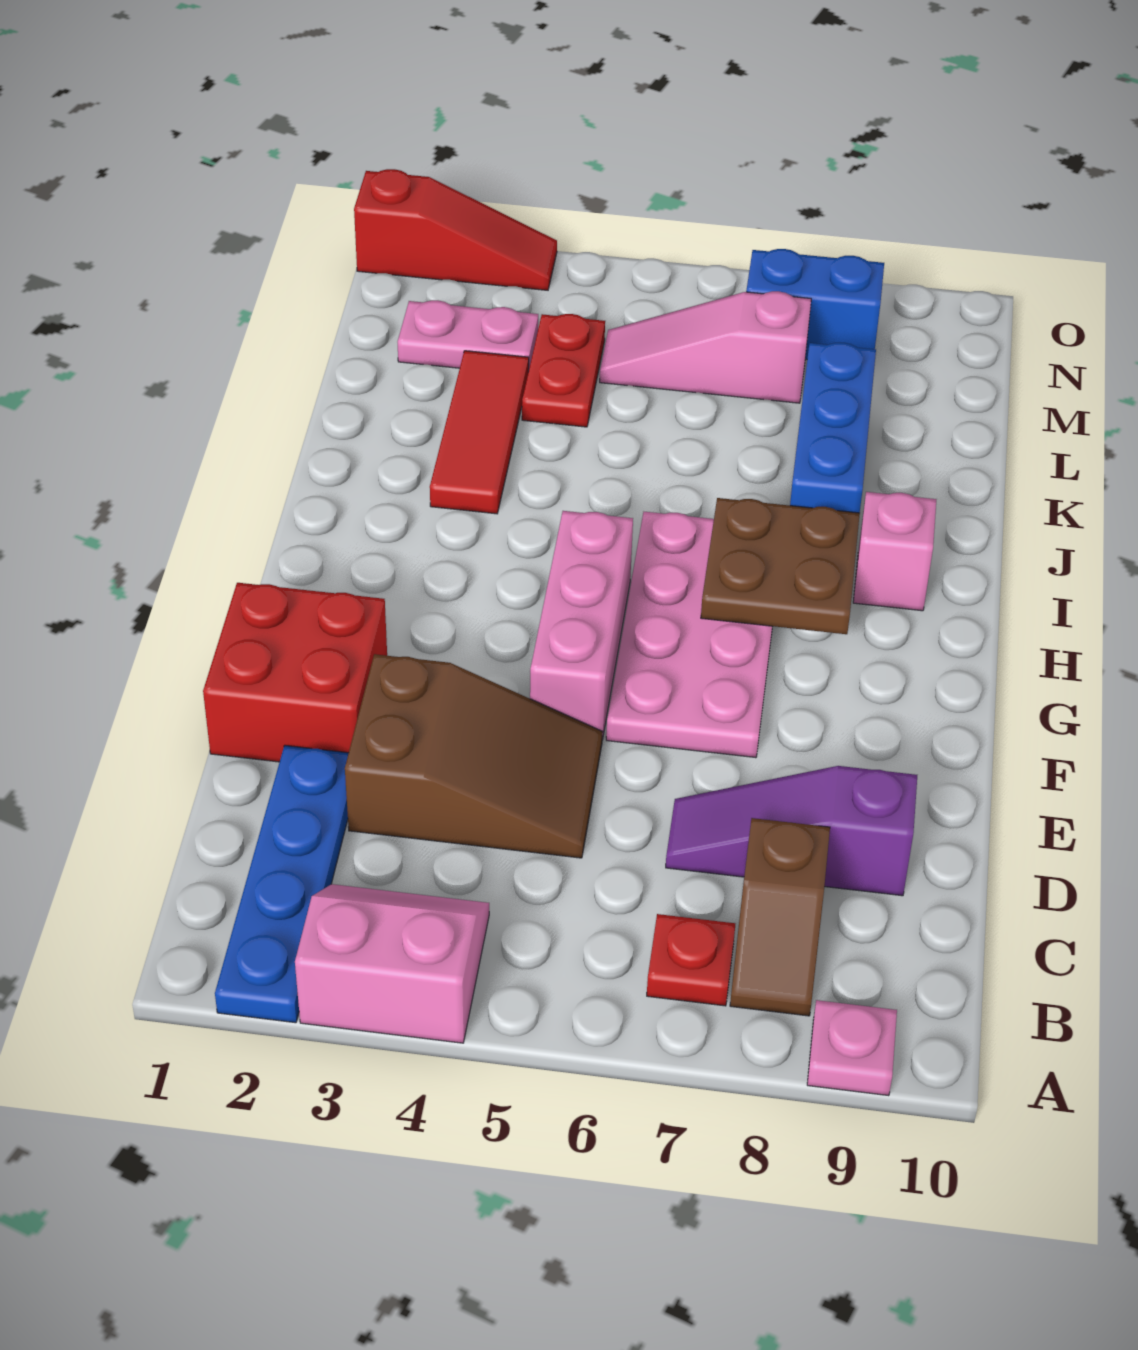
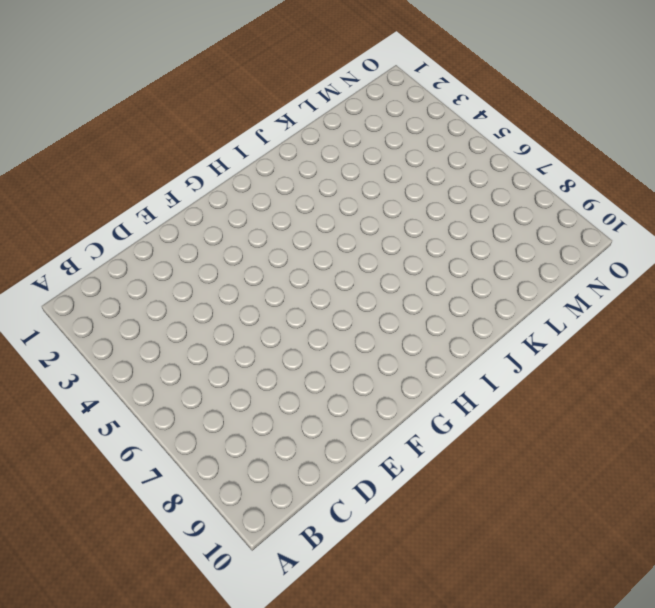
none -> blue plate A2:D2 level 1
none -> pink slope A3:B4 level 1 top A
none -> pink plate A9 level 1

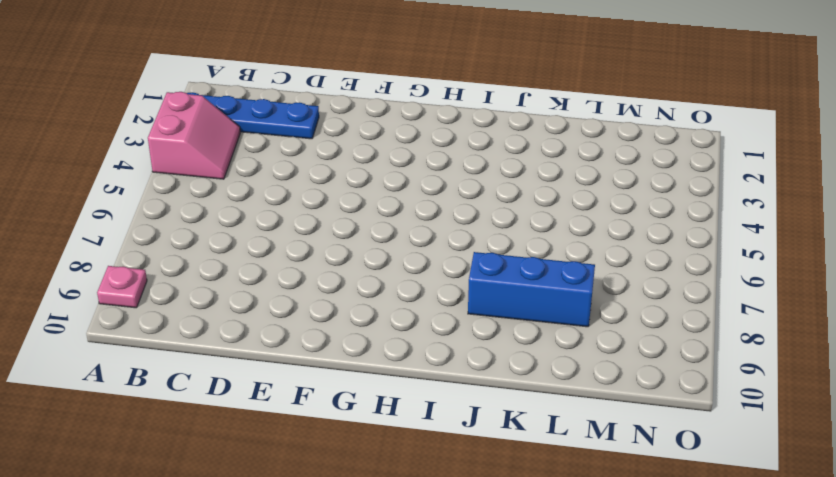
none -> red plate B7 level 1
none -> brown slope B8:C8 level 1 top C
none -> brown slope D3:E5 level 1 top 3

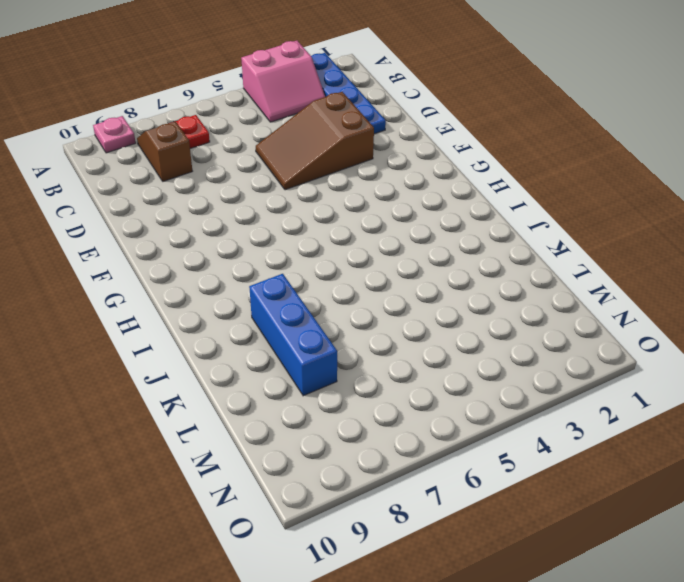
none -> purple slope D7:D9 level 1 top 9
none -> red brick E1:F2 level 1
none -> pink brick F5:H5 level 1

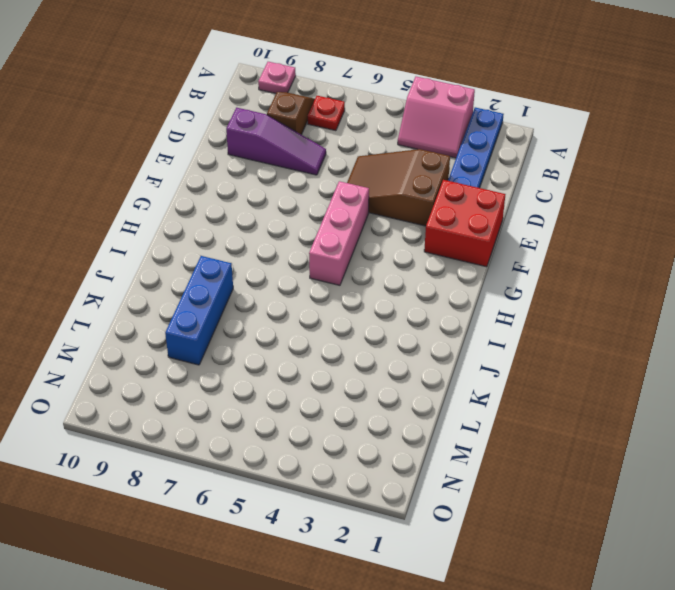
none -> pink plate F6:I7 level 1
none -> pink brick I9 level 1
none -> red tile J3:L3 level 1

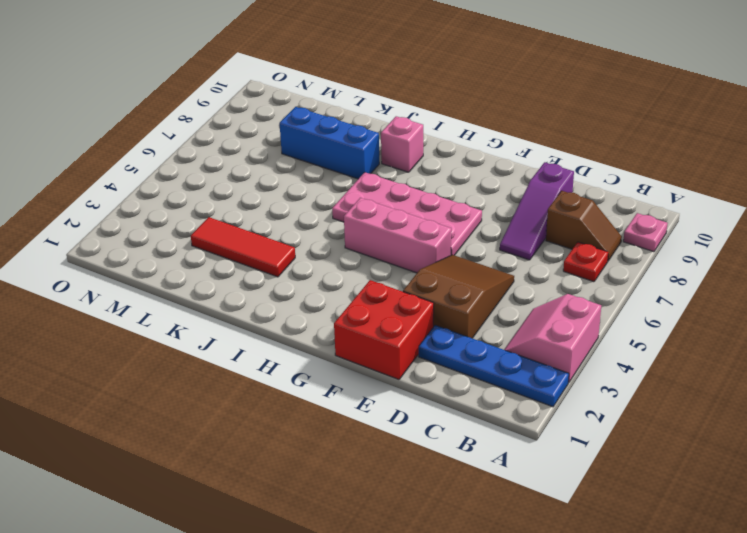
none -> red plate L4:M4 level 1
none -> pink plate M2:M3 level 1
none -> pink slope M5:M7 level 1 top 7

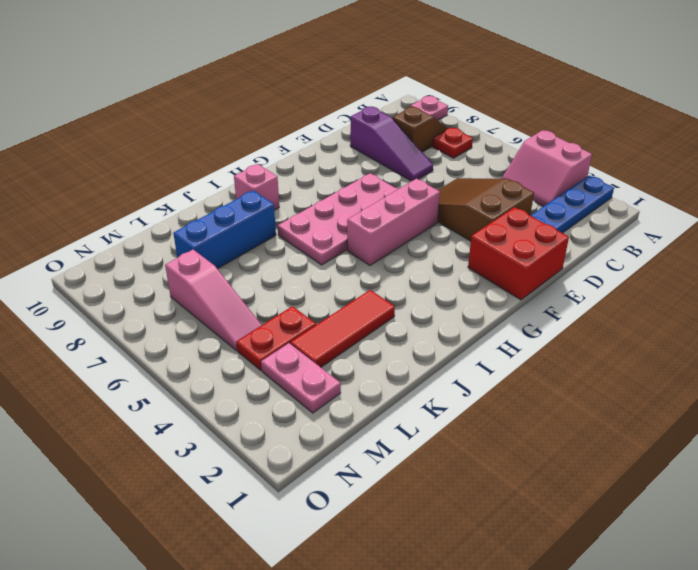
none -> blue brick N7:N8 level 1
none -> red slope O1:O3 level 1 top 1
none -> brown plate H7:I8 level 2

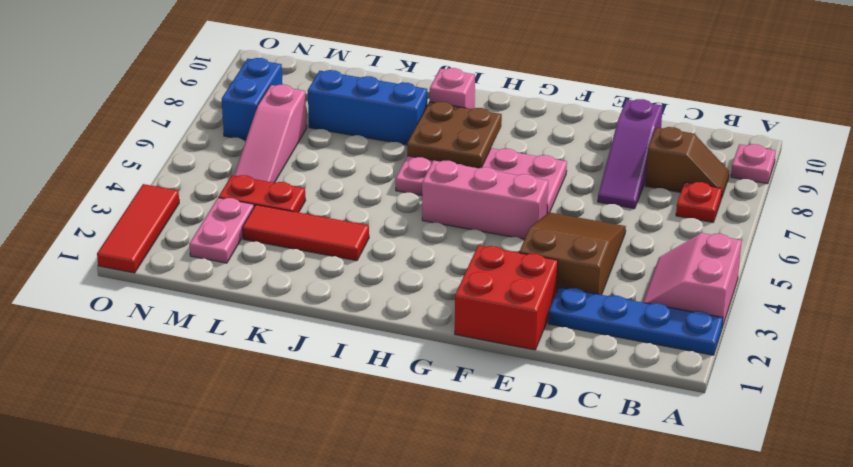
red tile O1:O3 level 1 -> red slope O1:O3 level 1 top 1

